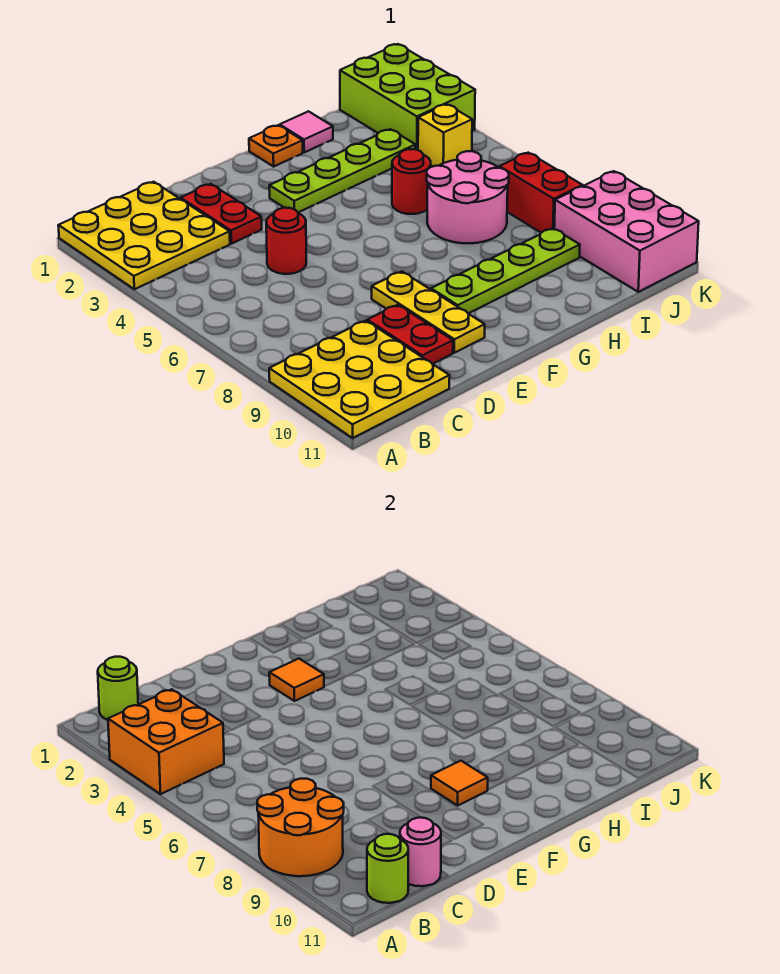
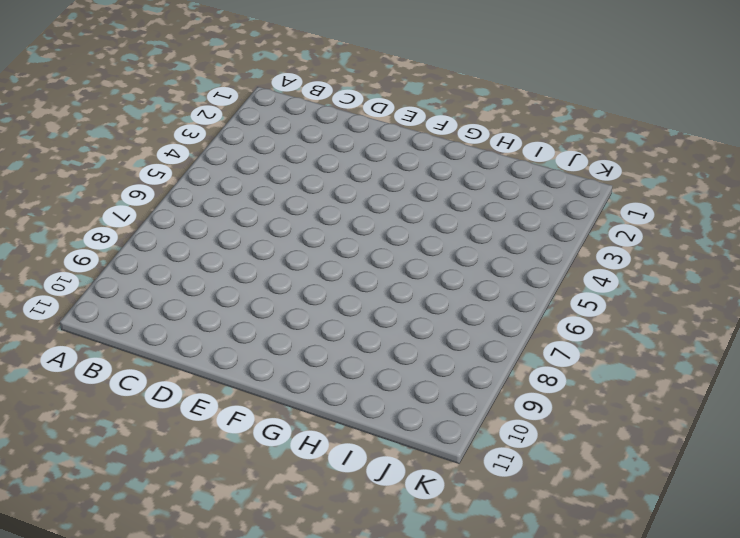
none -> yellow plate A1:C3 level 1
none -> yellow plate A9:C11 level 1
none -> red plate D2:D3 level 1

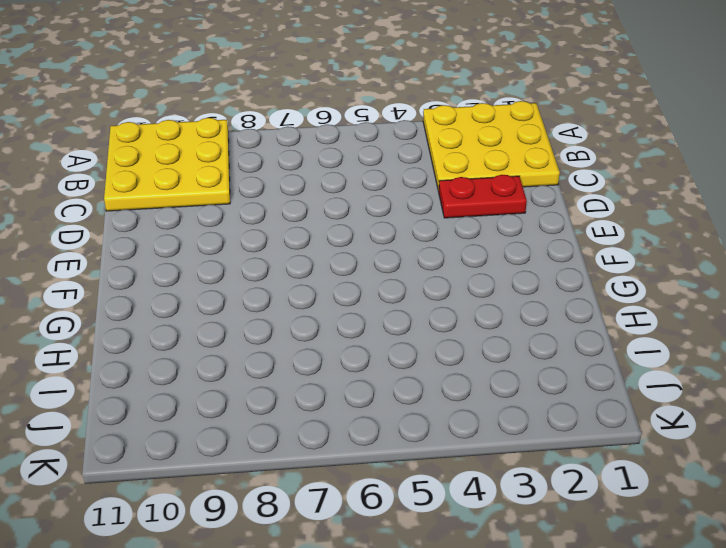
none -> red round brick D5 level 1
none -> red plate D9:D10 level 1
none -> yellow plate E8:E10 level 1

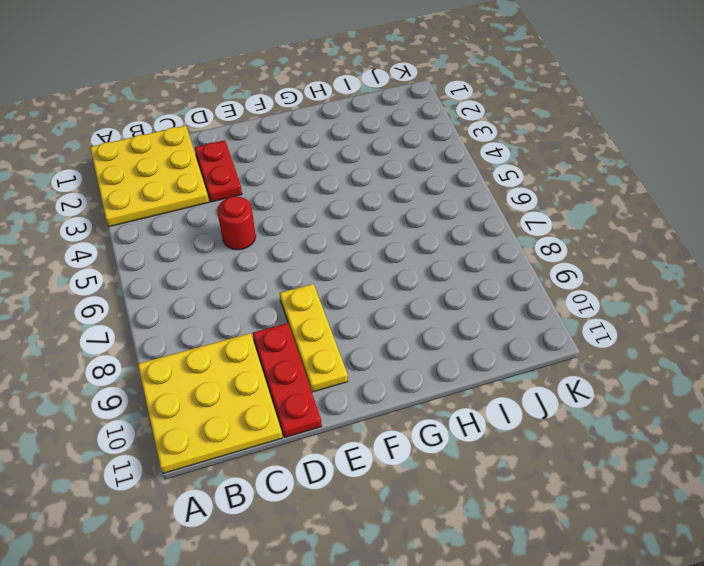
red plate D9:D11 level 1 -> red plate D9:D10 level 1
none -> lime plate F3:I3 level 1
none -> lime plate F9:I9 level 1
none -> orange plate G1 level 1

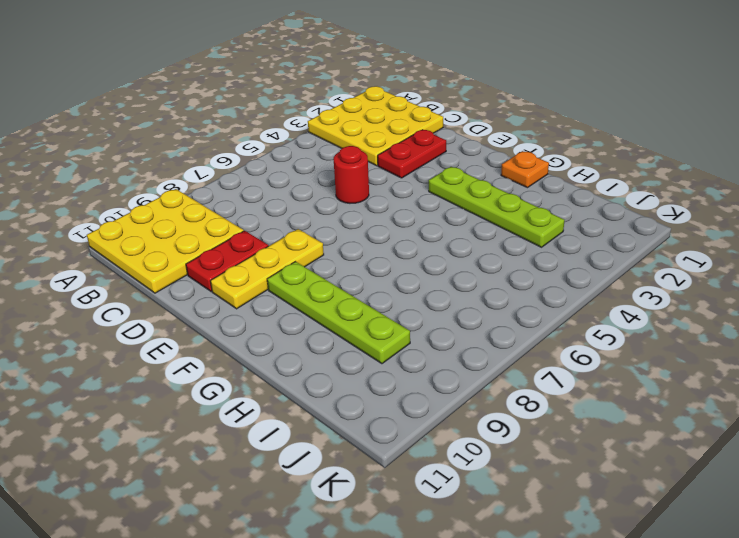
none -> pink tile H1 level 1
none -> red round brick H5 level 1
none -> pink round brick H6:I7 level 1

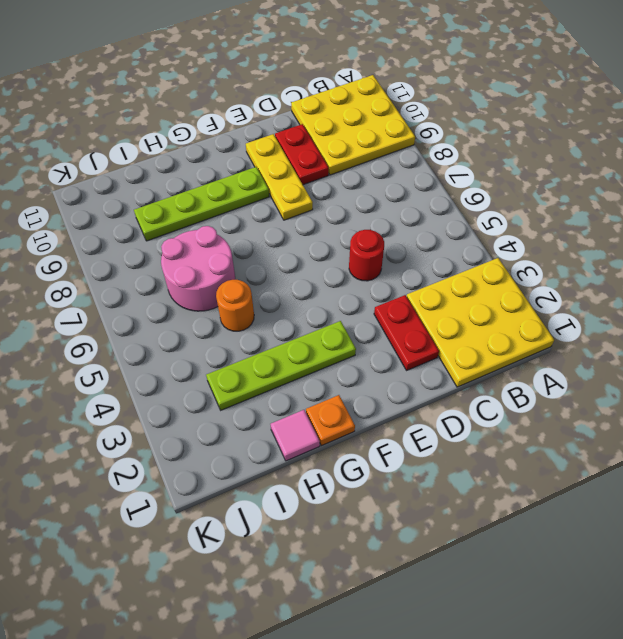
orange round brick H5 level 1 -> red round brick H5 level 1
none -> lime brick J1:K3 level 1
none -> yellow brick J4 level 1
none -> red brick J7:J8 level 1

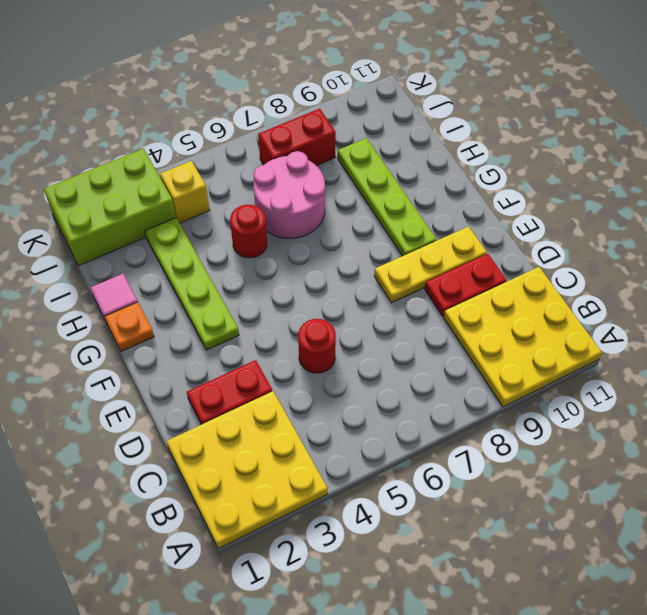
none -> pink brick J9:K11 level 1
none -> orange brick A3:B4 level 2
none -> orange round brick A8:B9 level 2

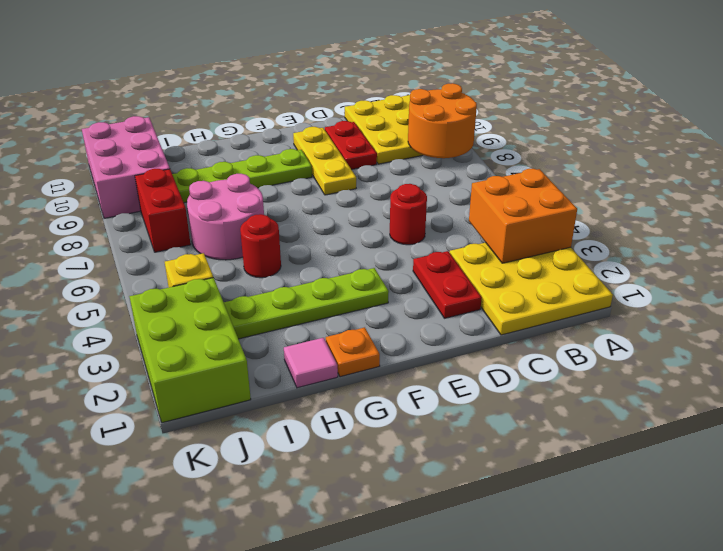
none -> lime round brick B1 level 2
none -> lime round brick B11 level 2
none -> pink round brick C11 level 2

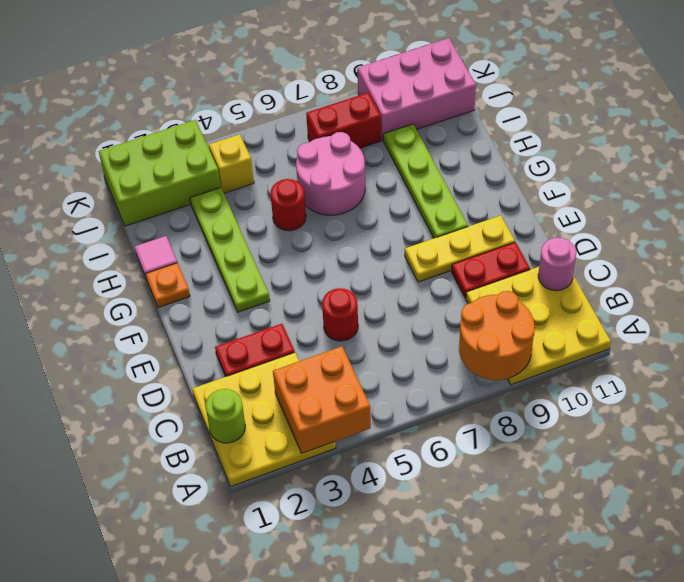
none -> lime round brick B11 level 2
none -> orange tile F3 level 2
none -> orange tile F9 level 2

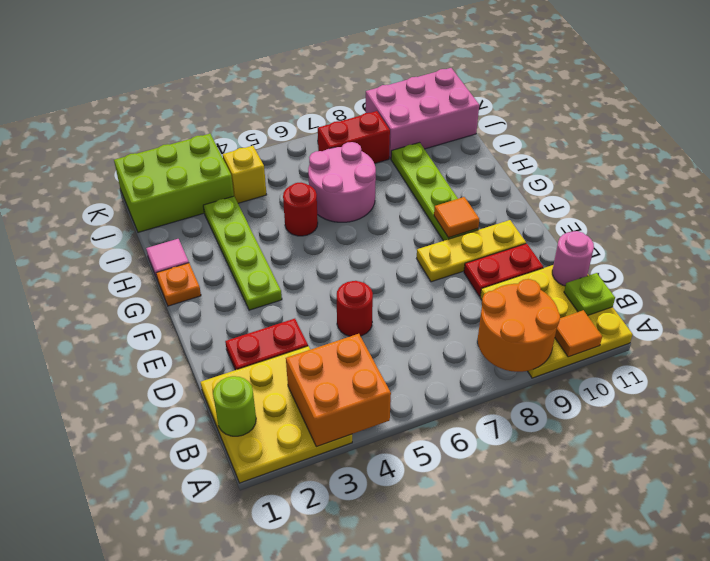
orange tile A10 level 2 -> orange tile F3 level 2
lime plate B11 level 2 -> lime round brick B11 level 2

